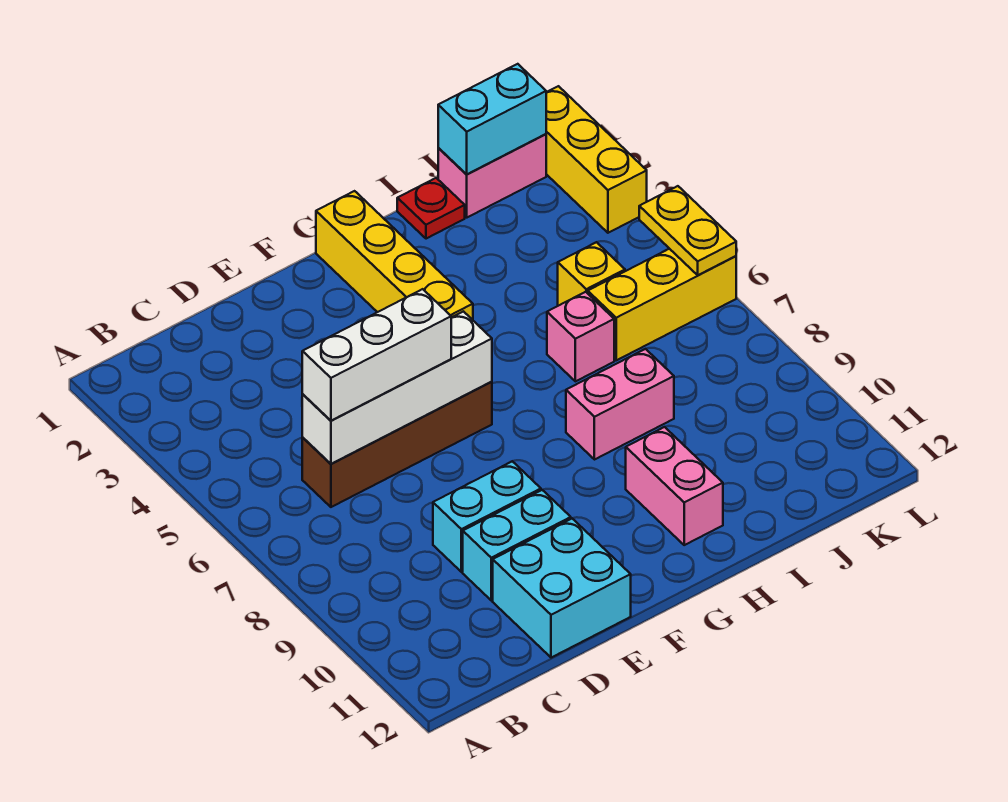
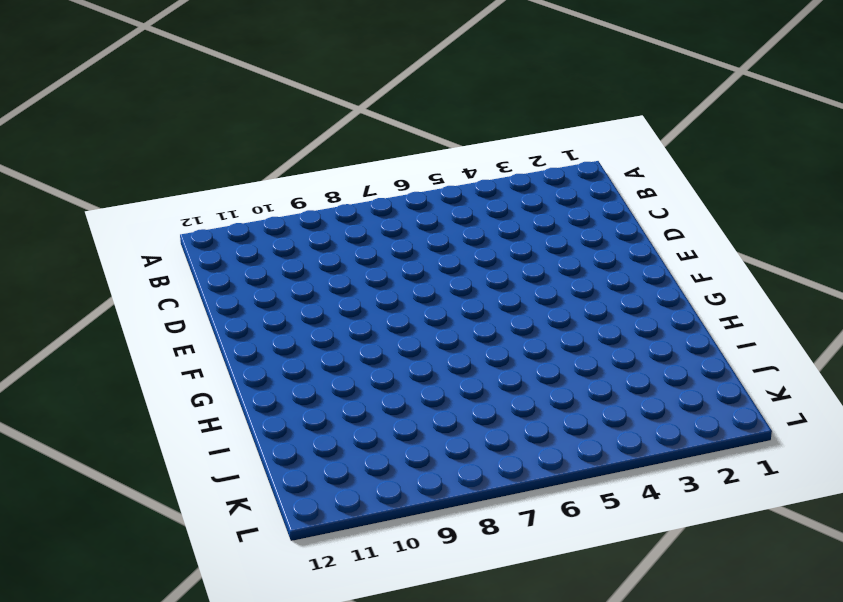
none -> brown brick C6:F6 level 1
none -> cyan brick D9:E9 level 1
none -> cyan brick D10:E10 level 1

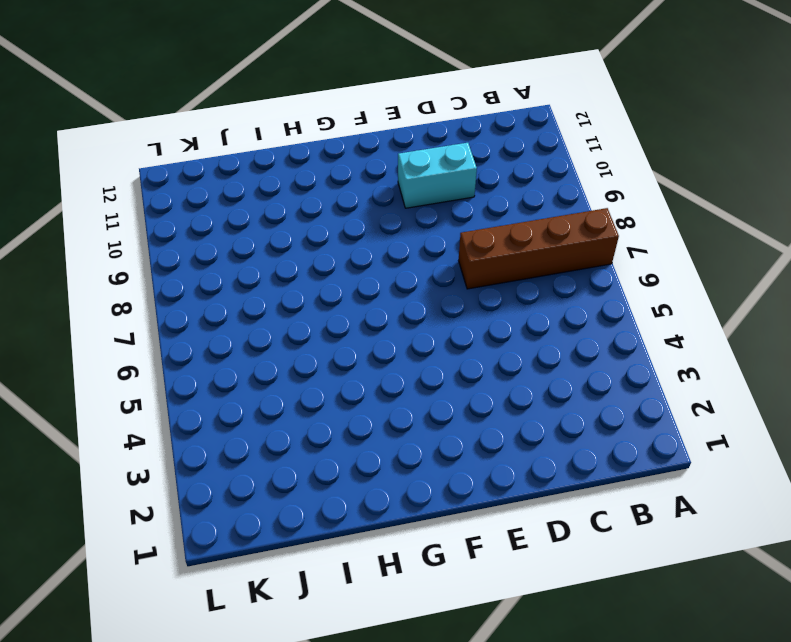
brown brick A7:D7 level 1 -> brown brick C6:F6 level 1
none -> cyan brick D9:E9 level 1
none -> cyan brick D11:E12 level 1
none -> yellow brick G1:G4 level 1

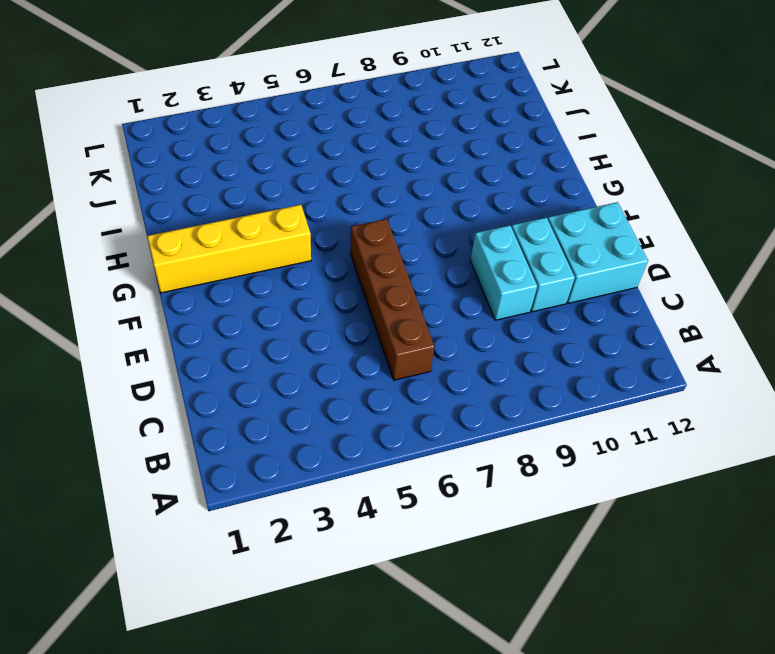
none -> pink brick H8:I8 level 1
none -> pink brick H10:H11 level 1
none -> red plate I1 level 1

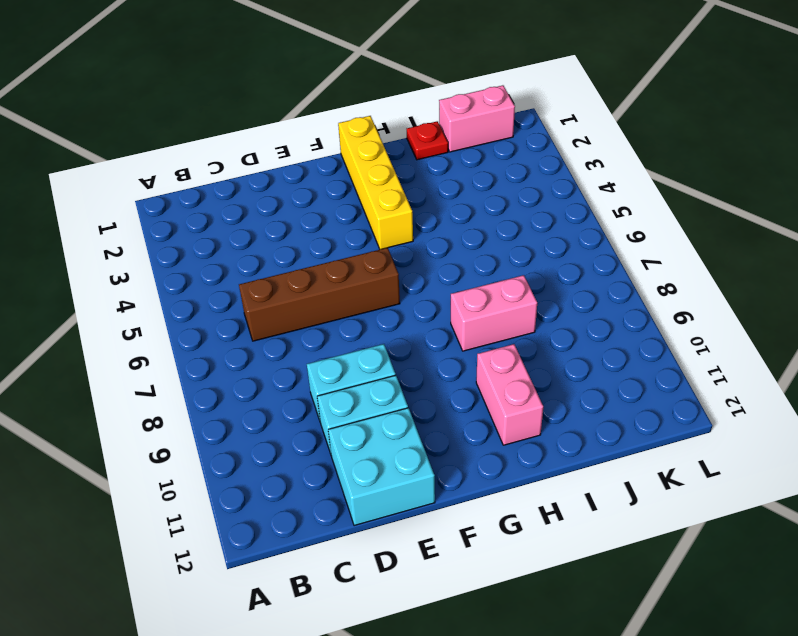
none -> pink brick I6 level 1
none -> yellow brick J5 level 1
none -> yellow brick J6:L6 level 1

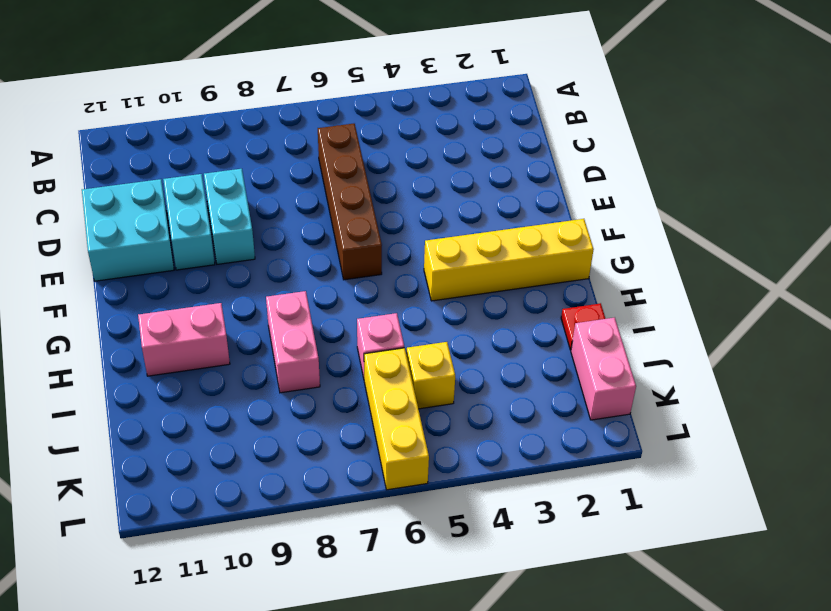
none -> yellow brick L1:L3 level 1
none -> white brick C6:F6 level 2
none -> cyan brick J1:K1 level 2

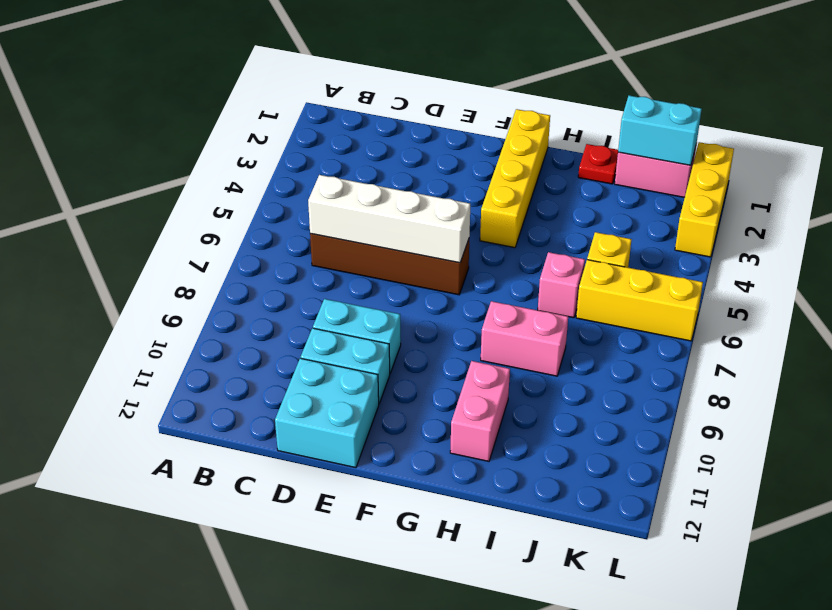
none -> yellow plate L5:L6 level 2
none -> white brick C6:E6 level 3

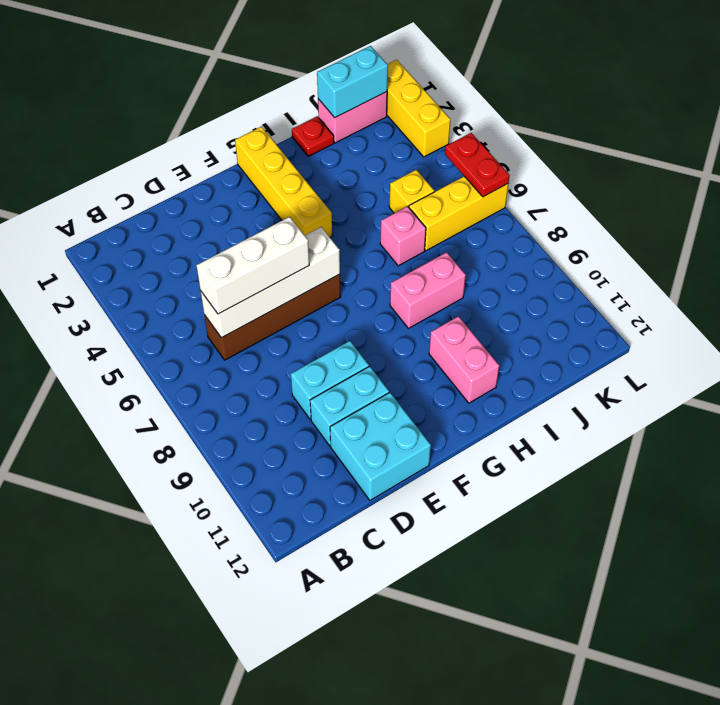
red plate L5:L6 level 2 -> yellow plate L5:L6 level 2

